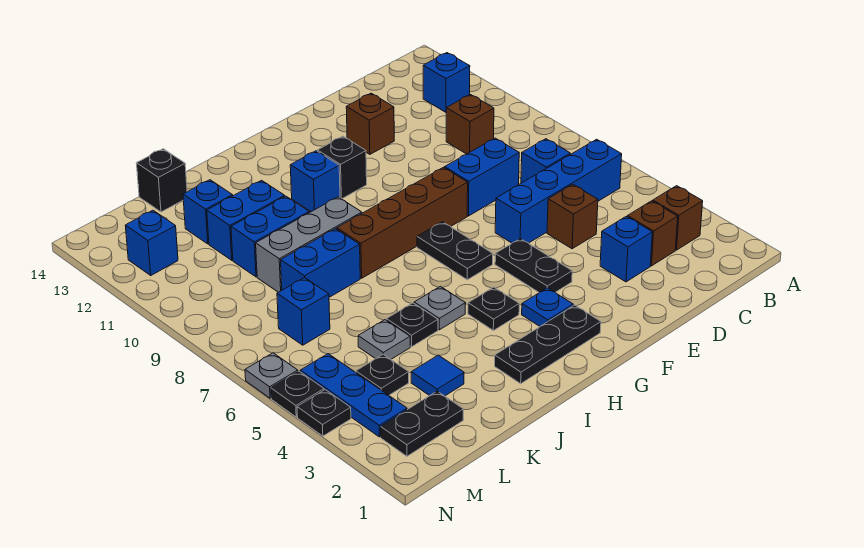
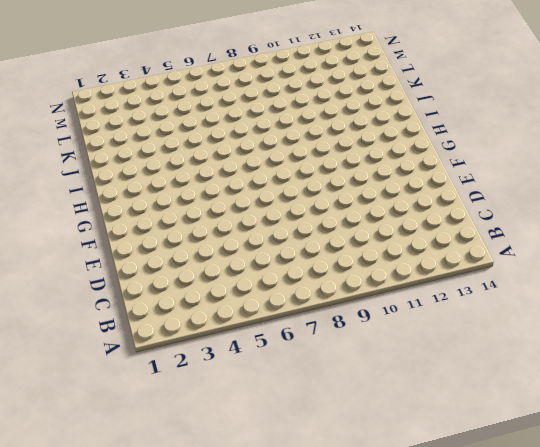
none -> brown brick B3 level 1
none -> blue brick B6:E6 level 1
none -> blue brick B12 level 1
none -> brown brick C3 level 1

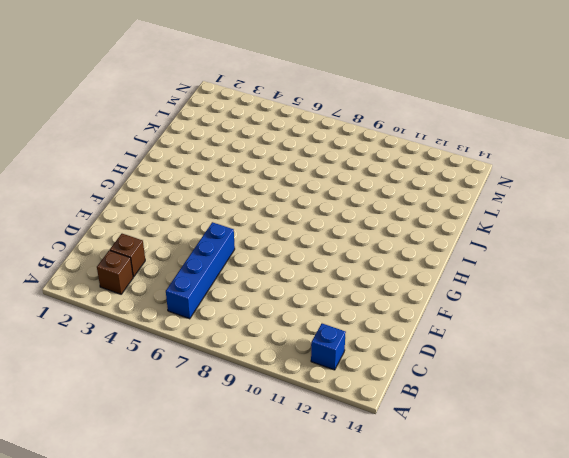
none -> blue brick C7 level 1
none -> brown brick C10 level 1
none -> blue brick D3 level 1
none -> brown brick D5 level 1

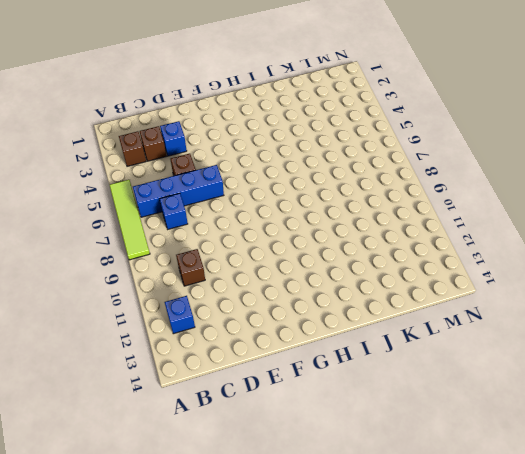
lime tile A5:A8 level 1 -> none
none -> blue brick D8:E8 level 1
none -> brown brick E12 level 1
none -> black plate F4:F5 level 1
none -> brown brick F8:I8 level 1

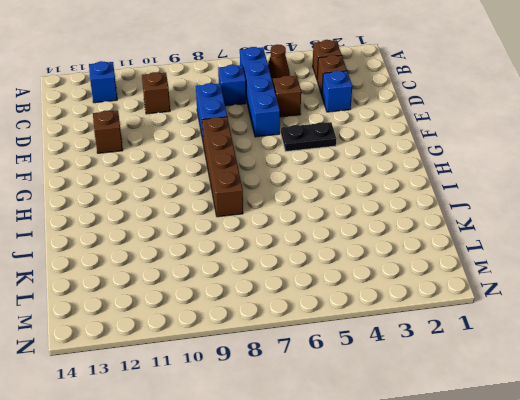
brown cone B5 level 1 -> none
none -> black plate G2:I2 level 1
none -> blue plate G3 level 1
none -> black plate G6:G7 level 1
none -> black brick G11 level 1

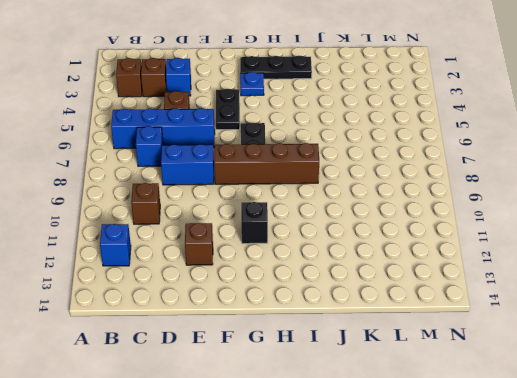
none -> black plate H4 level 1
none -> blue brick H11 level 1
none -> grey plate I5 level 1
none -> grey brick I9:K9 level 1

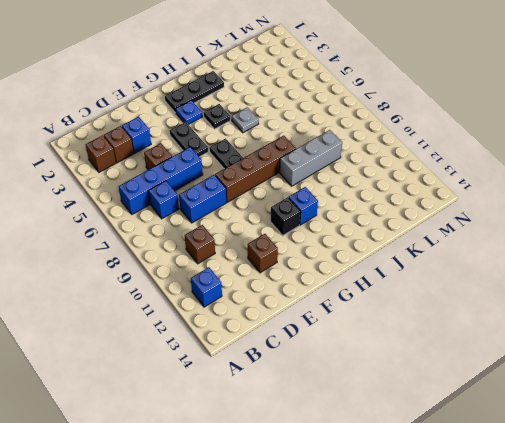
none -> black plate J5 level 1
none -> blue brick J8:K8 level 1
none -> blue brick J10:K10 level 1
none -> blue brick J11:K11 level 1

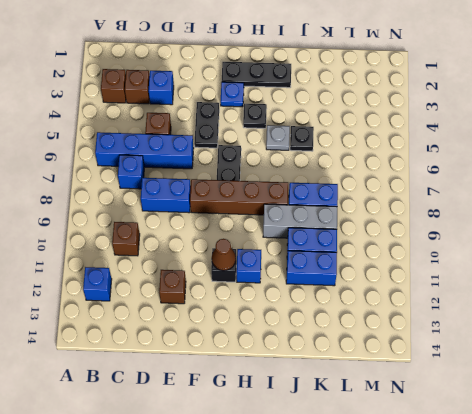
brown cone G11 level 2 -> none
none -> blue tile K3 level 1
none -> grey plate K5 level 1
none -> blue brick K12 level 1
none -> black brick K14 level 1

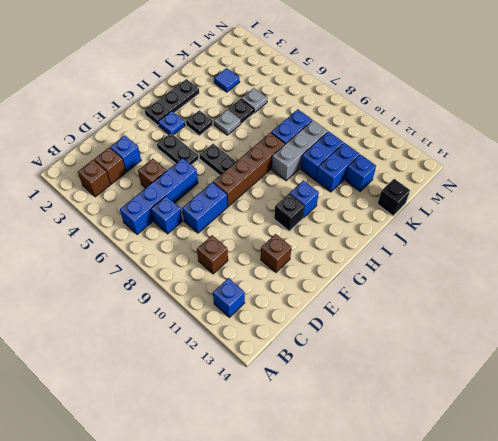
none -> black plate L2:M2 level 1
none -> black plate L4 level 1
none -> blue brick L7 level 1
none -> blue plate M3:M5 level 1

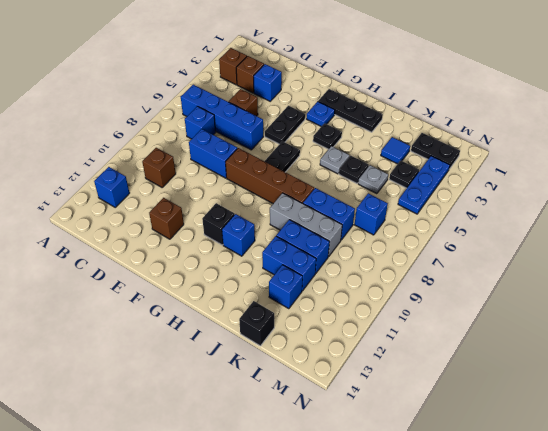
none -> blue brick M12 level 1
none -> black plate N4 level 1
none -> black plate N5 level 1
none -> grey plate N6 level 1

